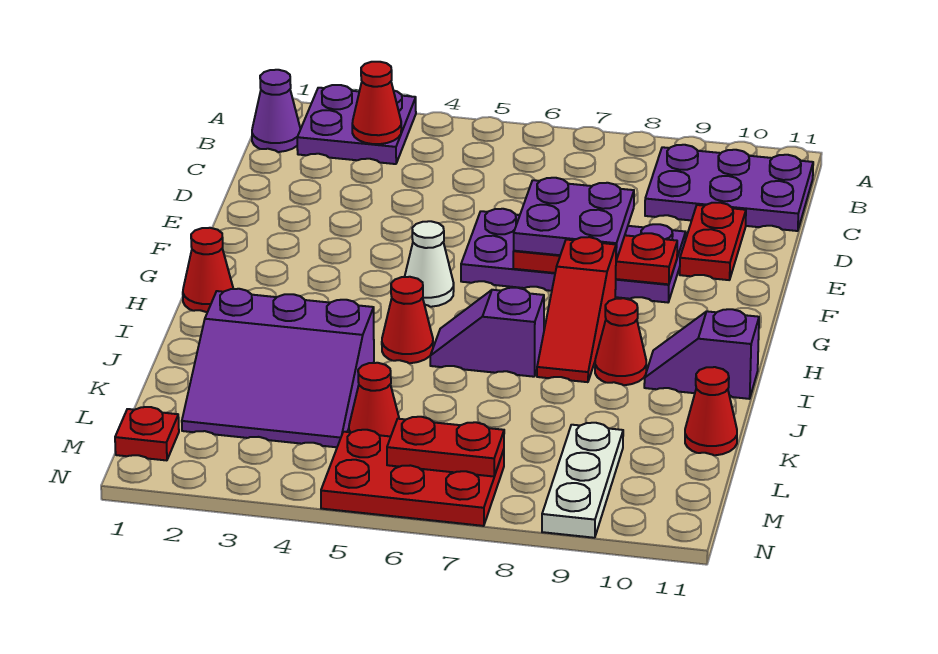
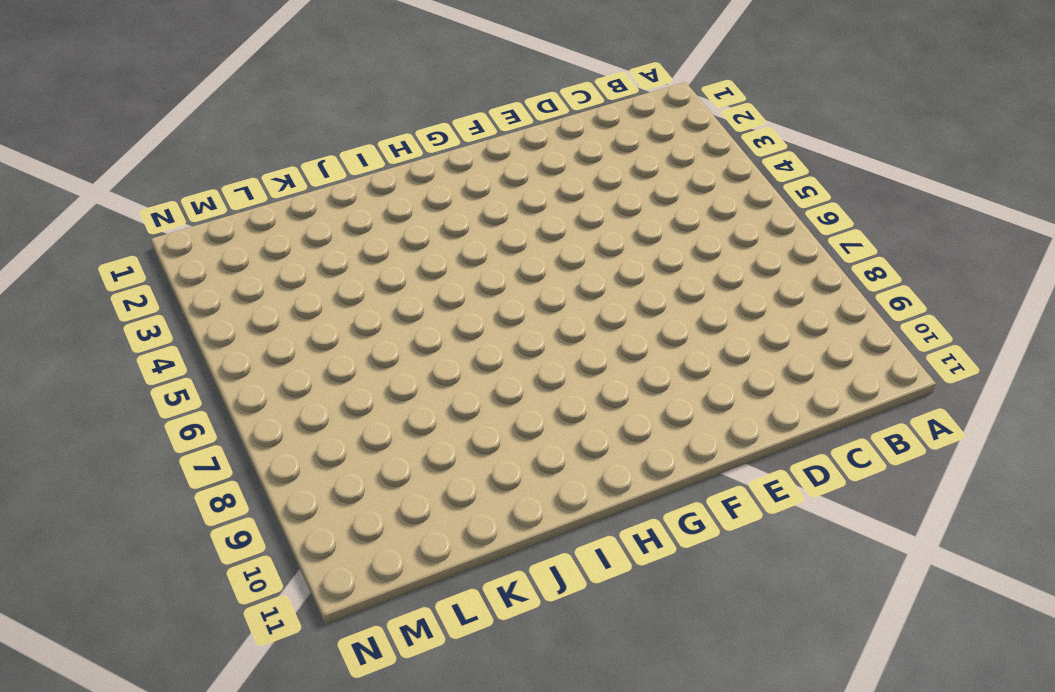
none -> purple plate A2:B3 level 1
none -> purple cone B1 level 1
none -> purple plate B9:C11 level 1

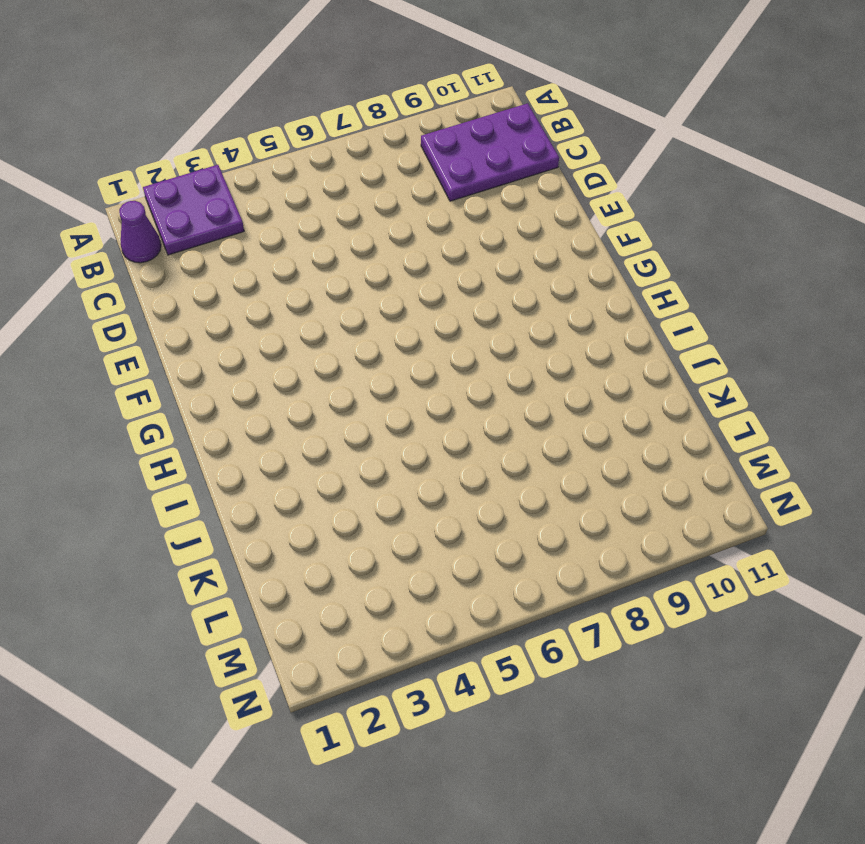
none -> red plate D10:E10 level 1
none -> purple plate E6:F9 level 1
none -> white cone G5 level 1

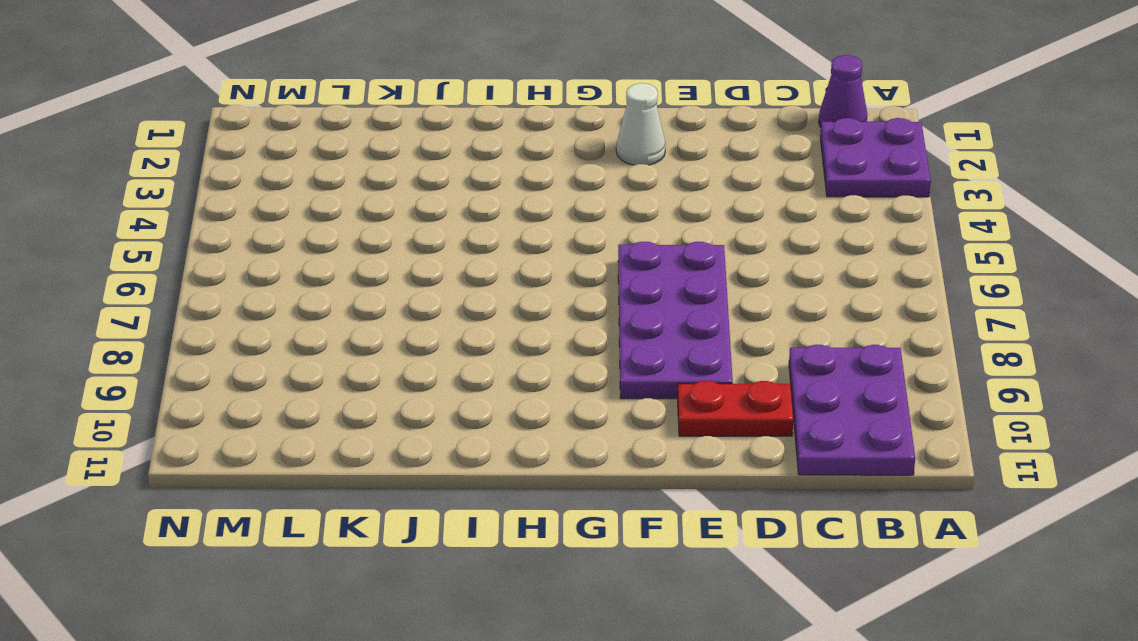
white cone F2 level 1 -> white cone G5 level 1
none -> red slope G8:I8 level 1 top G
none -> red cone H1 level 1
none -> red cone I5 level 1

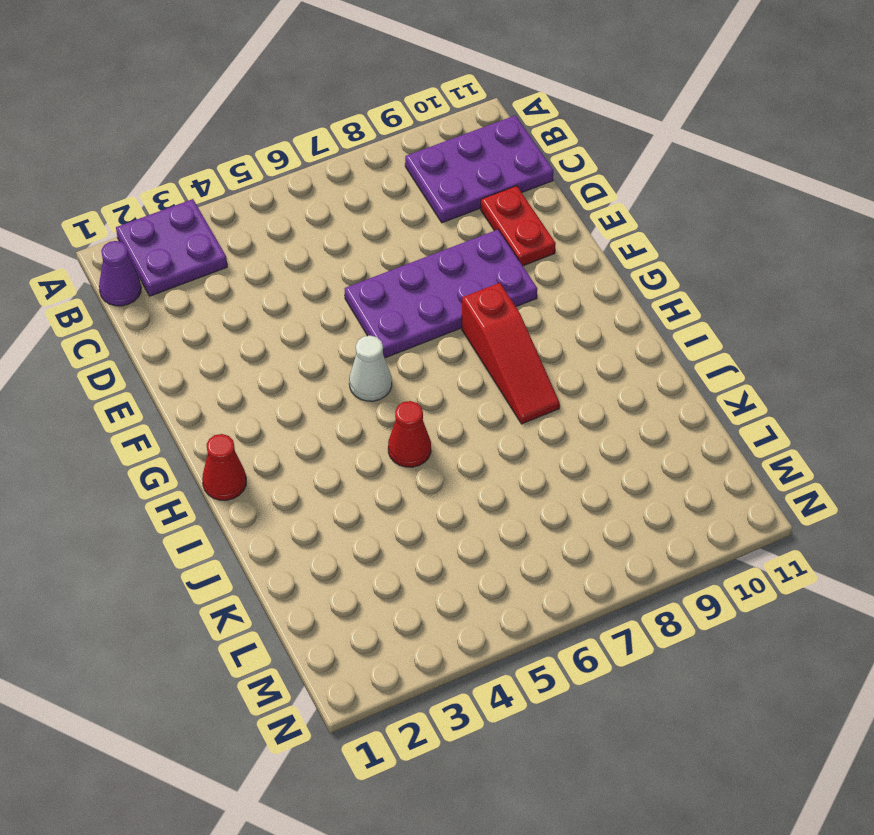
none -> purple slope I6:I7 level 1 top 7
none -> red cone I9 level 1
none -> purple slope I10:I11 level 1 top 11

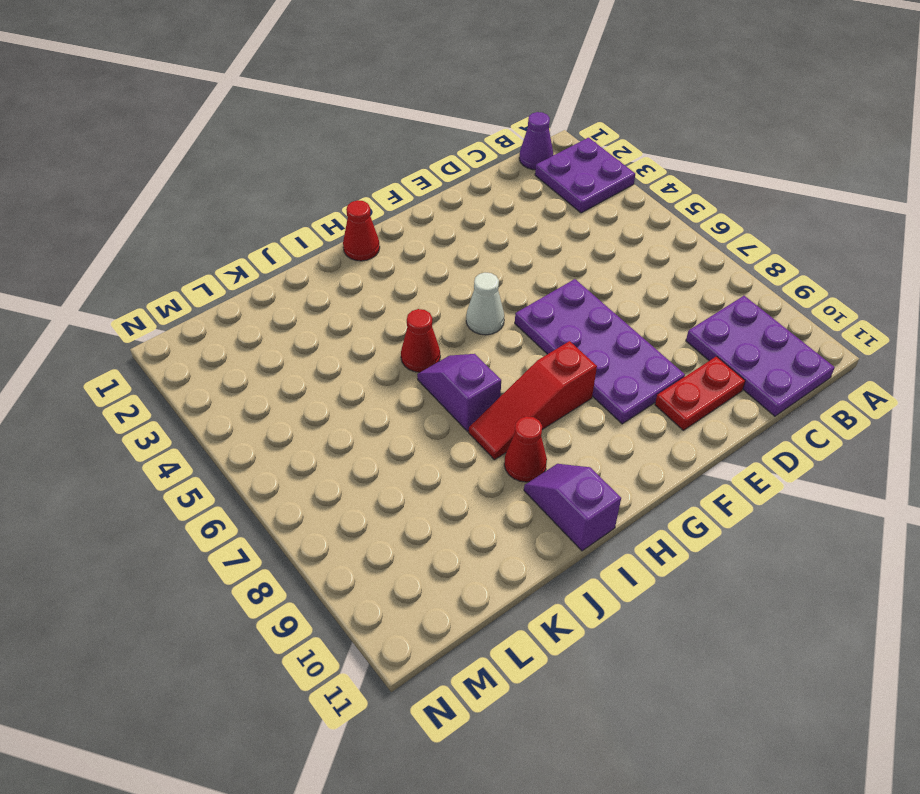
none -> purple slope J2:L4 level 1 top J
none -> red cone K11 level 1
none -> red cone L5 level 1

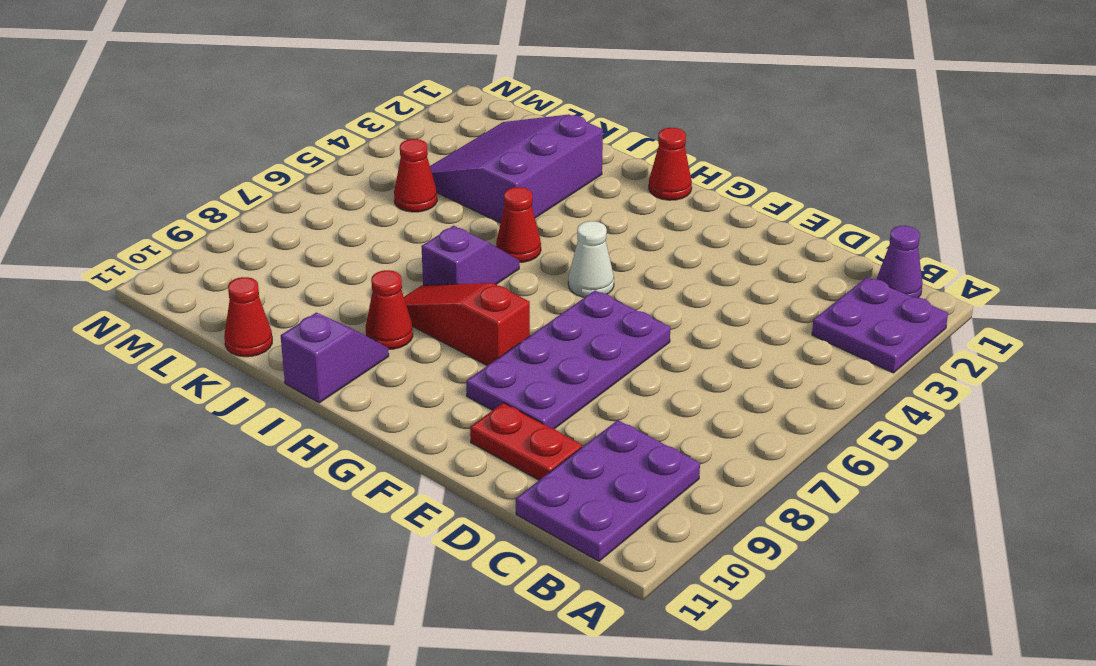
none -> white plate L9:N9 level 1
none -> red plate M1 level 1
none -> red plate M5:N7 level 1

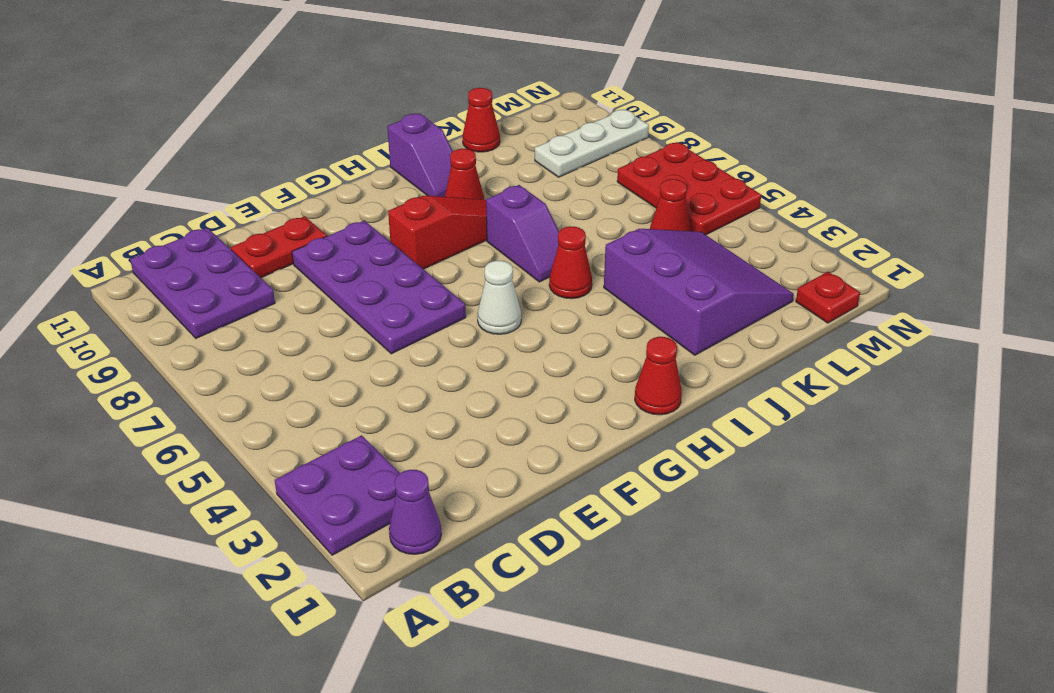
none -> red cone B3 level 2
none -> red plate F7:F9 level 2
none -> red plate M6:M7 level 2

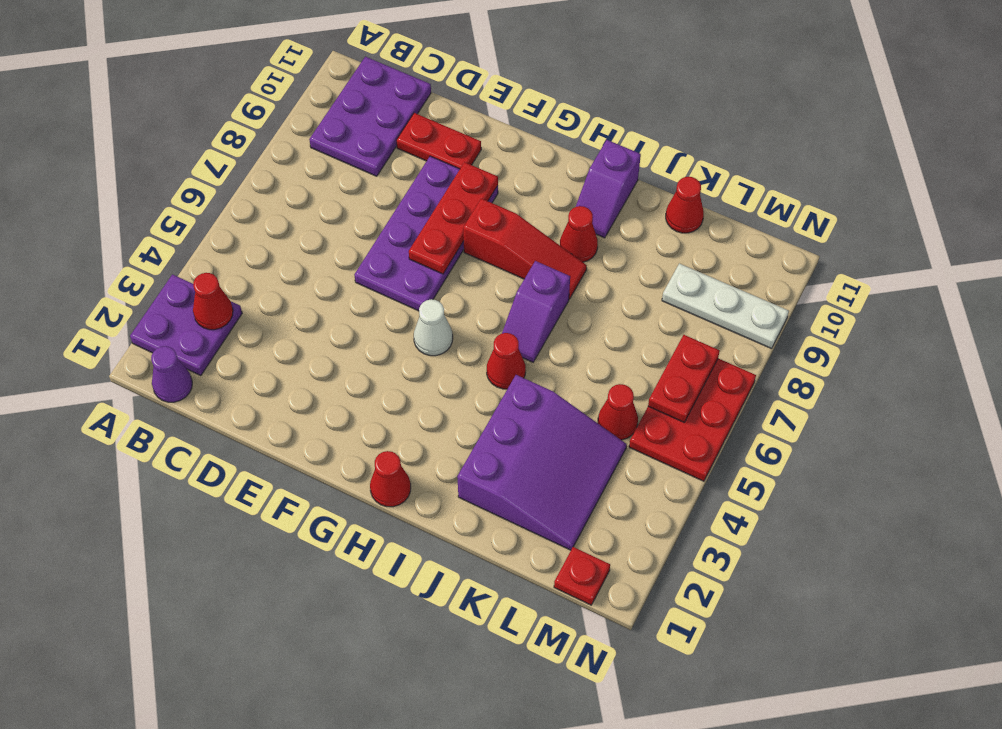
none -> purple plate E7:F8 level 3

